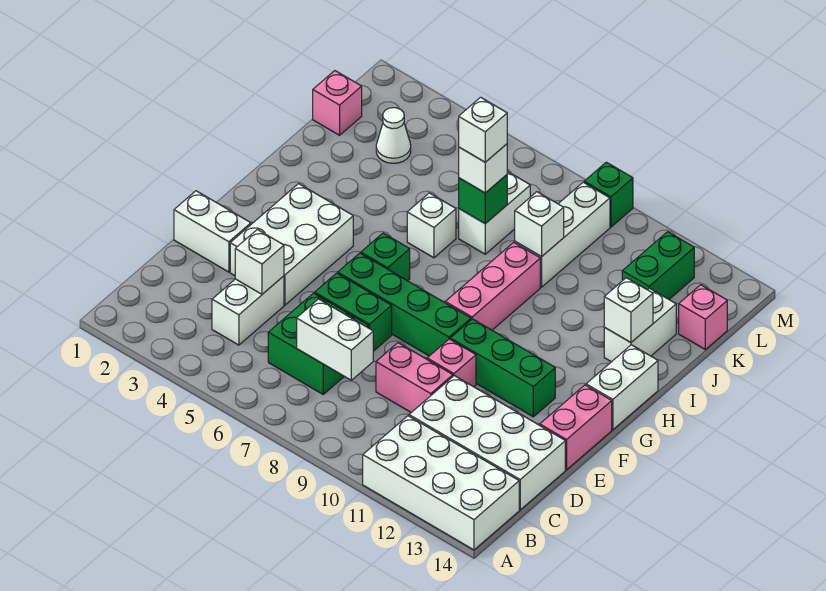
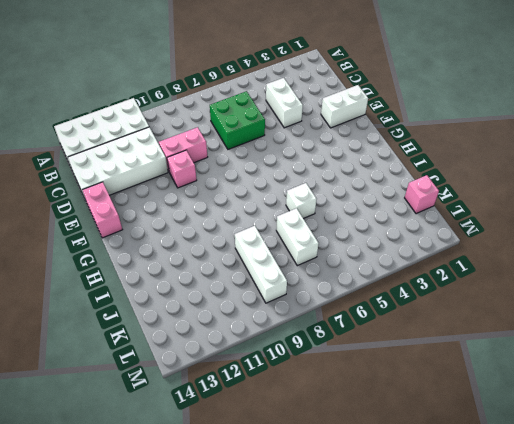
none -> white brick E3:G4 level 1
none -> green brick E6:E7 level 1
none -> green brick F6:F9 level 1
none -> green brick F10:F12 level 1

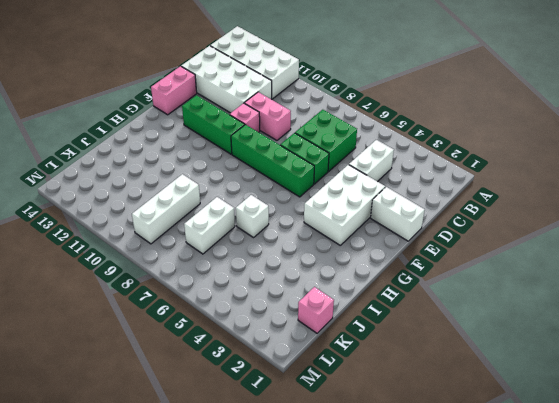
none -> green brick G6 level 1
none -> pink brick G9:I9 level 1
none -> white brick G14:H14 level 1
none -> white brick I13:J13 level 1

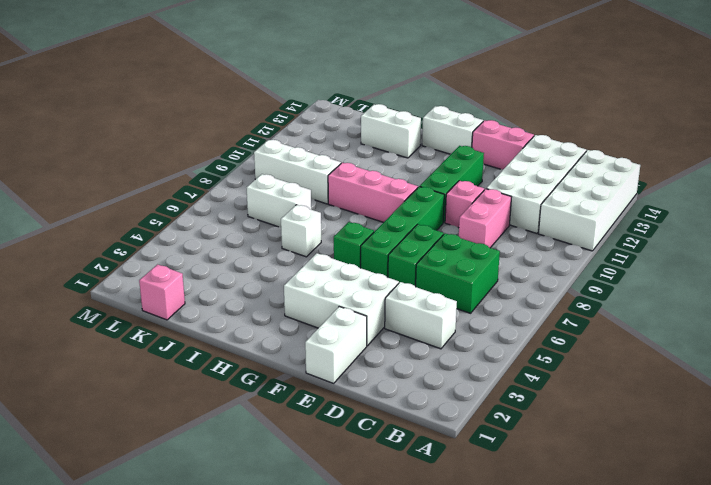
none -> white cone K3 level 1
none -> green brick K12:L12 level 1
none -> pink brick K14 level 1
none -> green brick M9 level 1

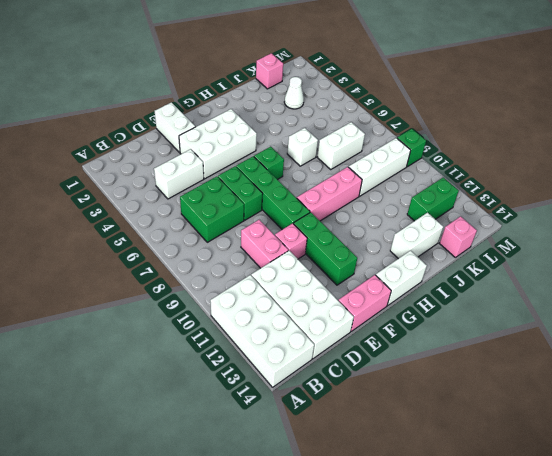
none -> white brick C7:C8 level 2
none -> white brick D4 level 2
none -> white brick I13 level 2
none -> green brick J7 level 2

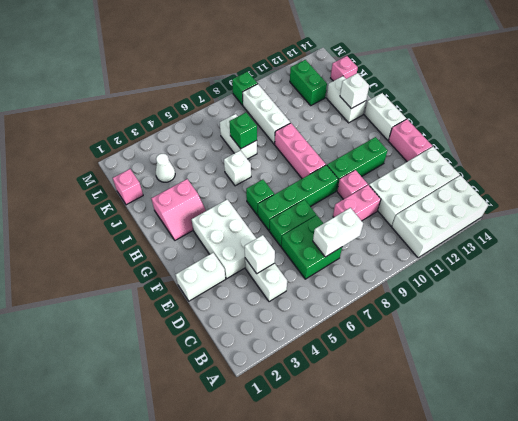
pink slope H2:I3 level 1 top I -> none
none -> white brick J9 level 2
none -> white brick J7 level 3
none -> white brick J7 level 4

